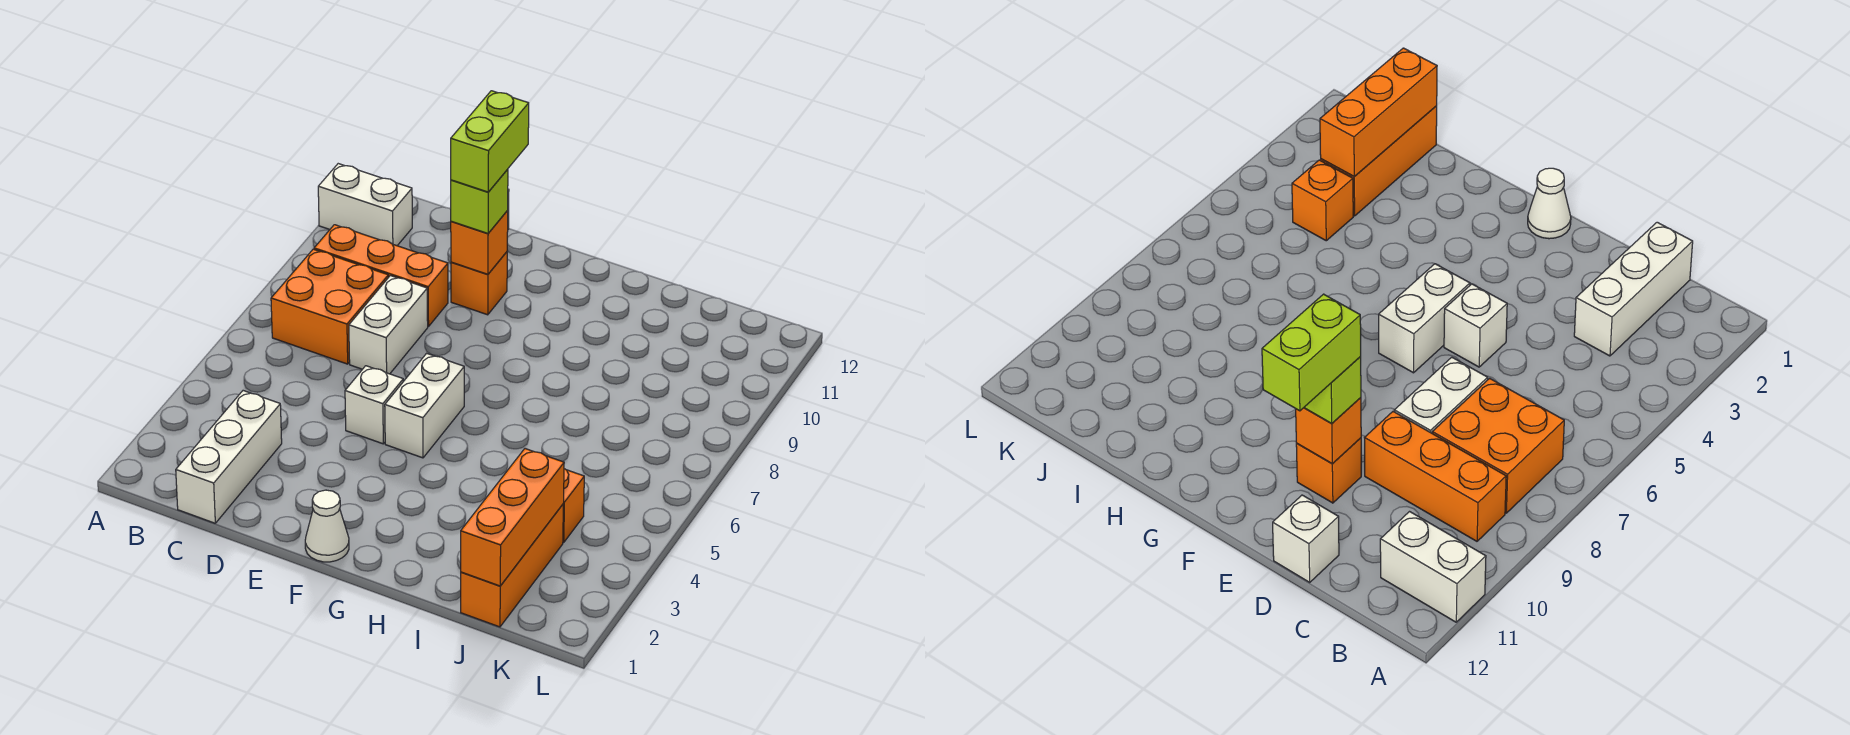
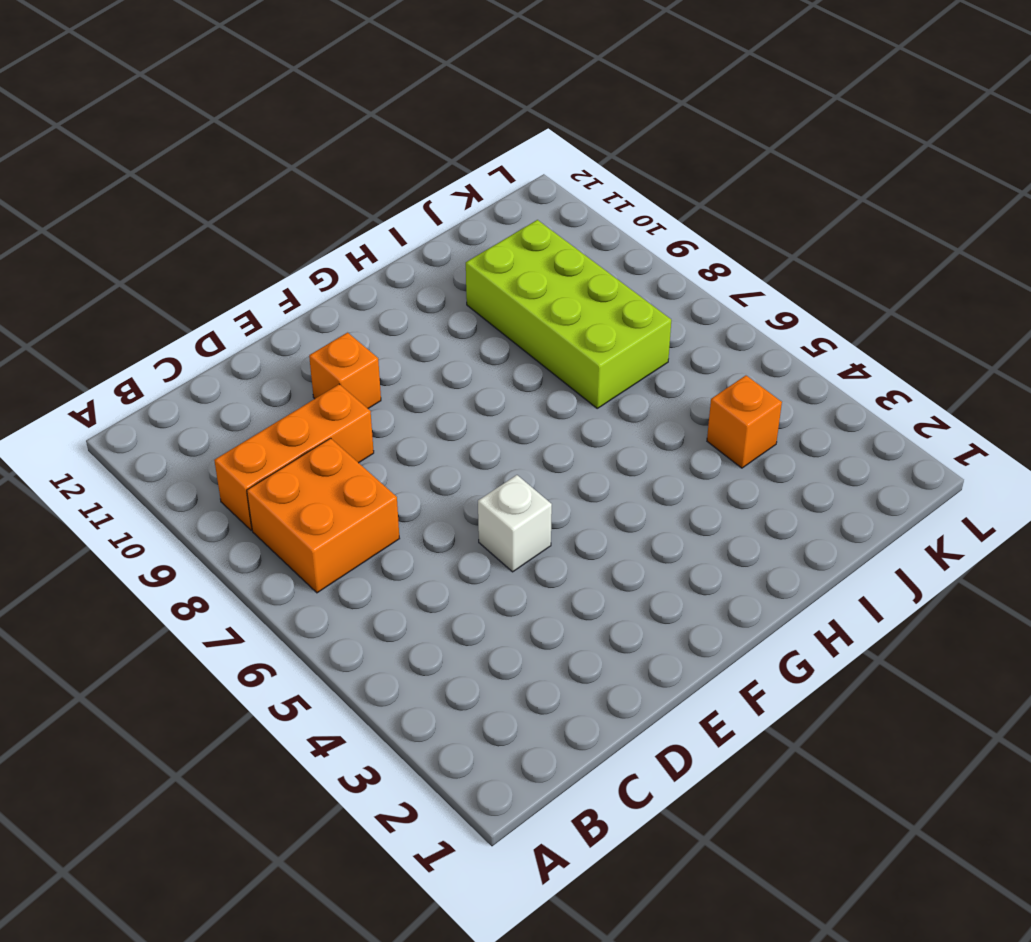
lime brick I7:J10 level 1 -> none
none -> white brick A11:B11 level 1
none -> white brick C1:C3 level 1
none -> white brick D7:D8 level 1

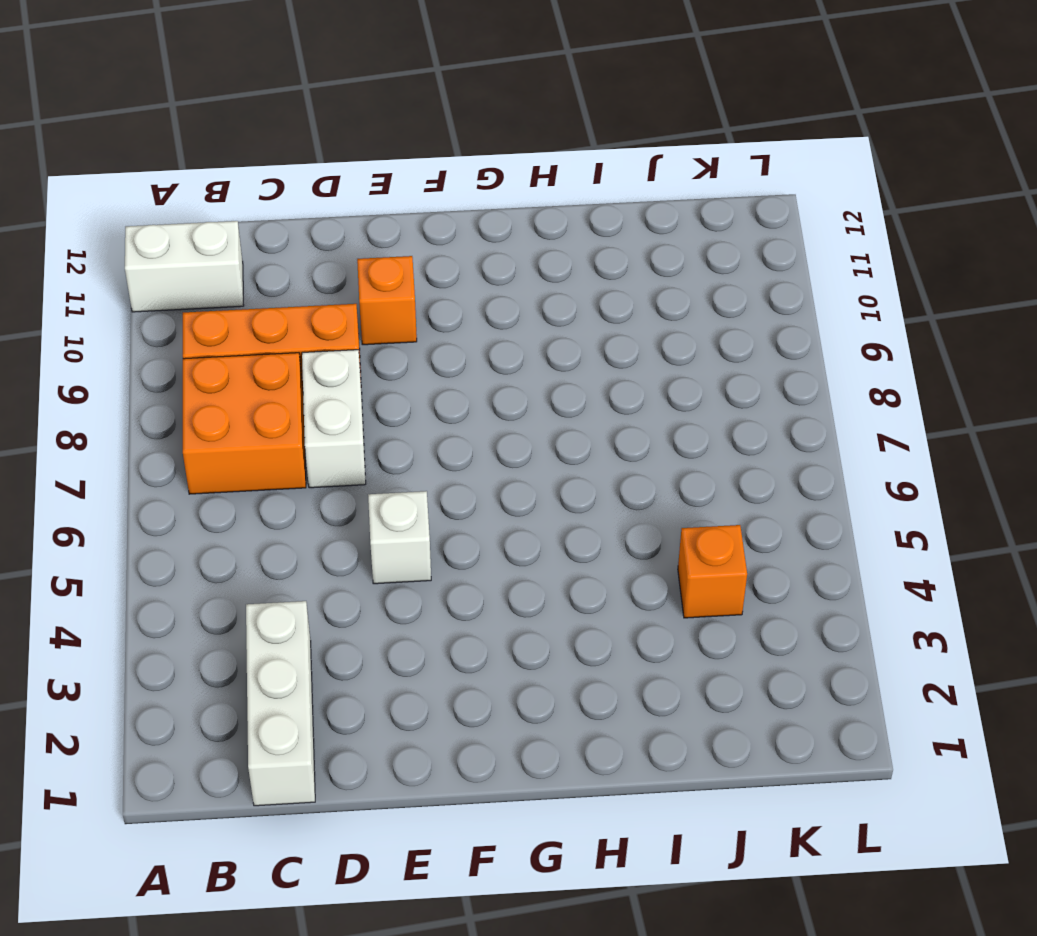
none -> white brick D12 level 1
none -> white cone F1 level 1
none -> white brick F5:F6 level 1

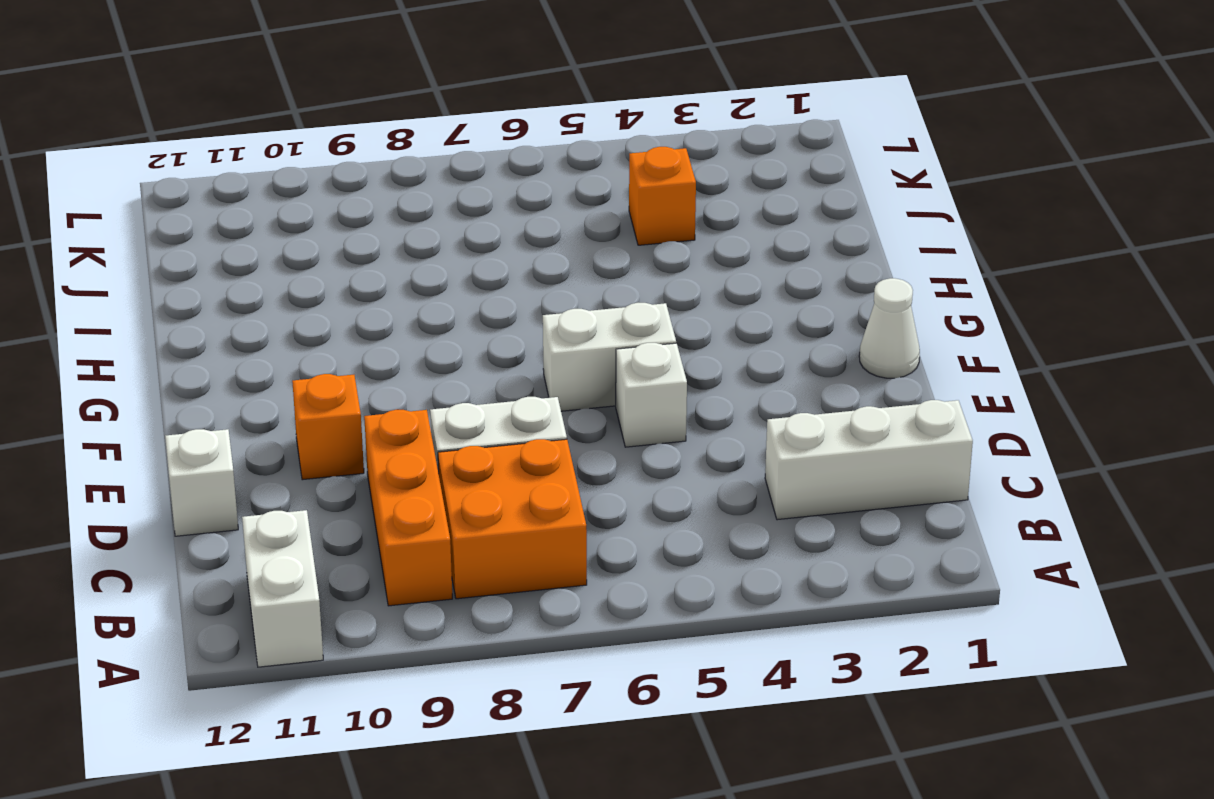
none -> orange brick J1:J3 level 1
none -> orange brick E10 level 2
none -> orange brick J1:J3 level 2

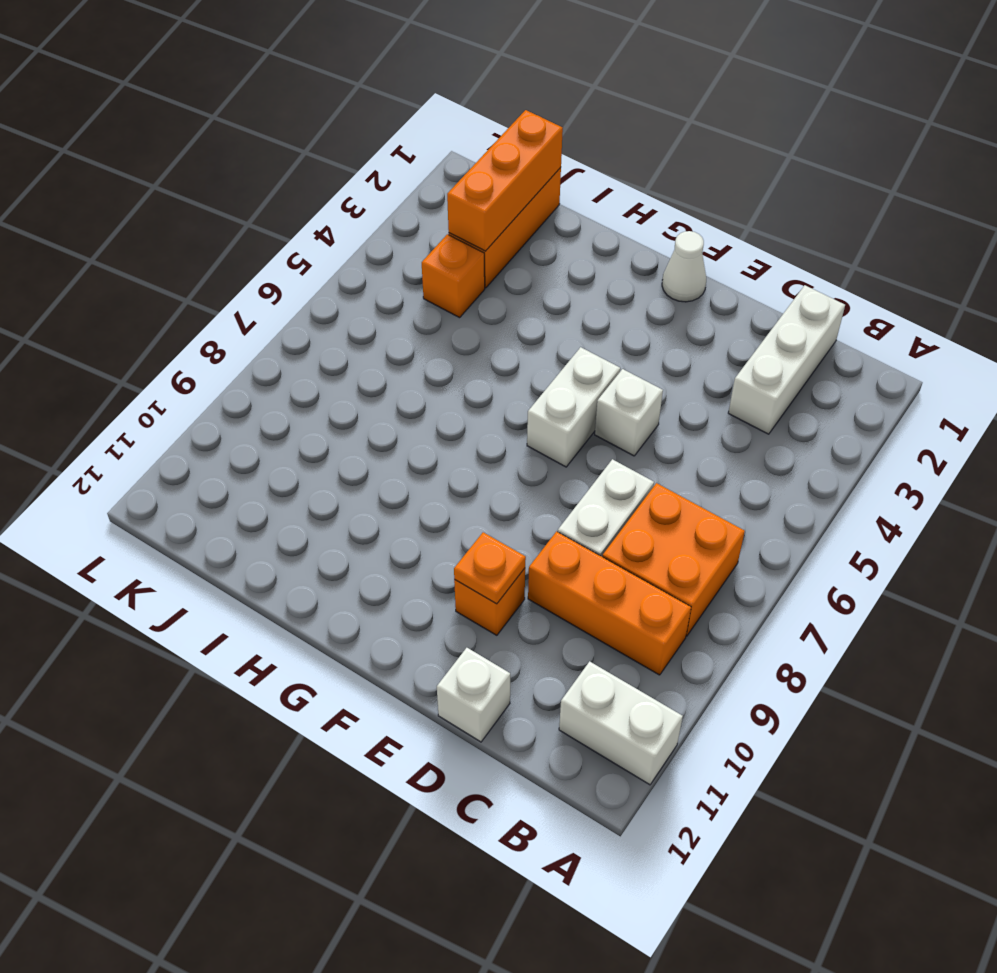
orange plate E10 level 2 -> orange brick E10 level 2
none -> lime brick E10 level 3
none -> lime brick E10:E11 level 4

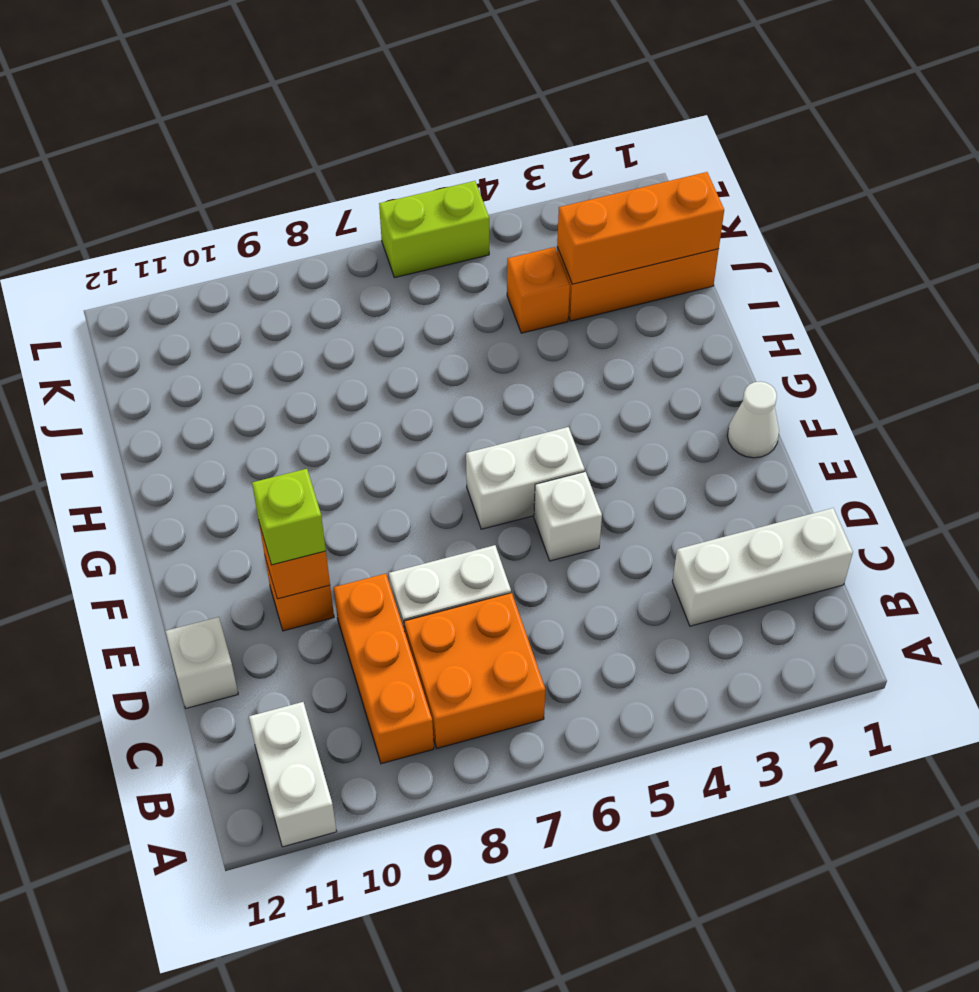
lime brick L5:L6 level 1 -> lime brick E10:E11 level 4

